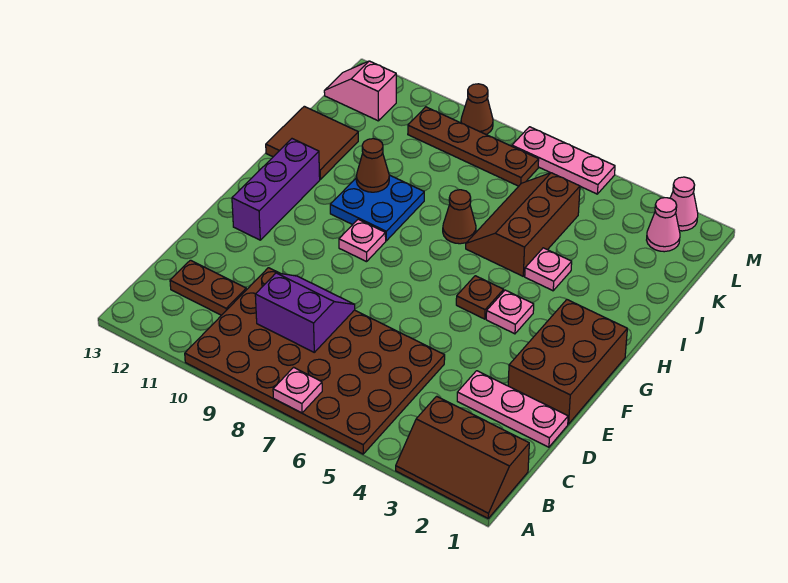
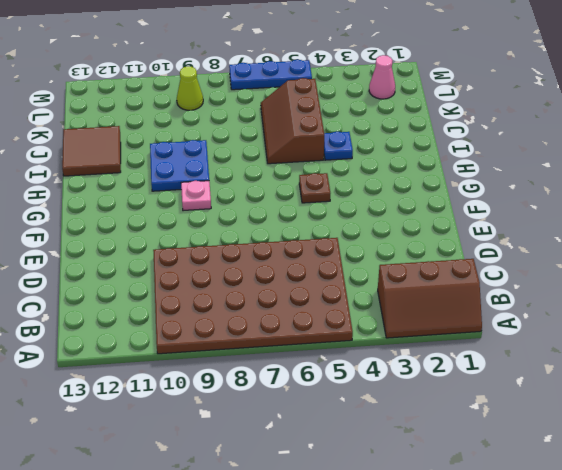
blue plate I4 level 1 -> pink plate I4 level 1
lime cone L9 level 1 -> brown plate L7:L10 level 1
blue plate M5:M7 level 1 -> pink plate M5:M7 level 1
none -> brown plate C11:C12 level 1
none -> pink plate D1:D3 level 1
none -> brown brick E1:G2 level 1

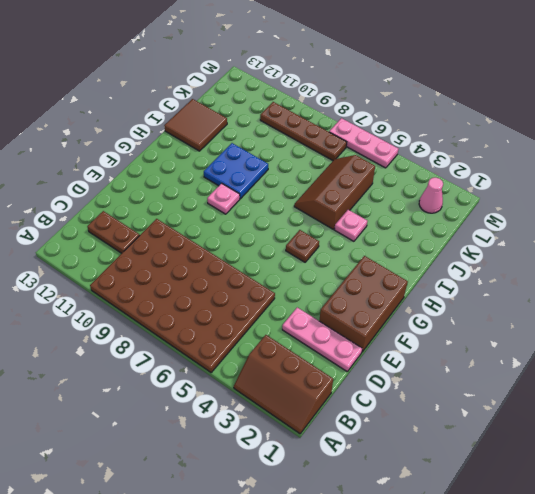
none -> purple brick F12:H12 level 1
none -> pink plate G4 level 1
none -> brown cone I7 level 1

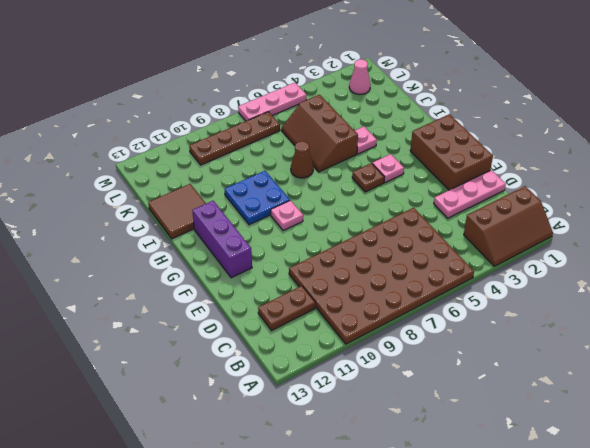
none -> pink slope L12:L13 level 1 top 12
none -> pink cone M2 level 1
none -> brown cone M9 level 1

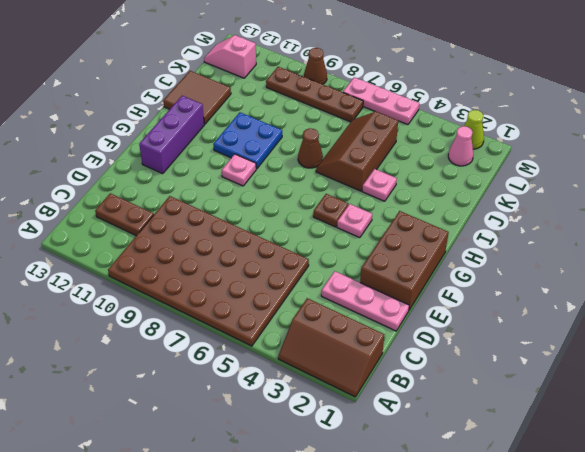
lime cone M2 level 1 -> pink cone M2 level 1
none -> pink plate A7 level 2
none -> purple slope C8:D9 level 2 top C
none -> brown cone I10 level 2

